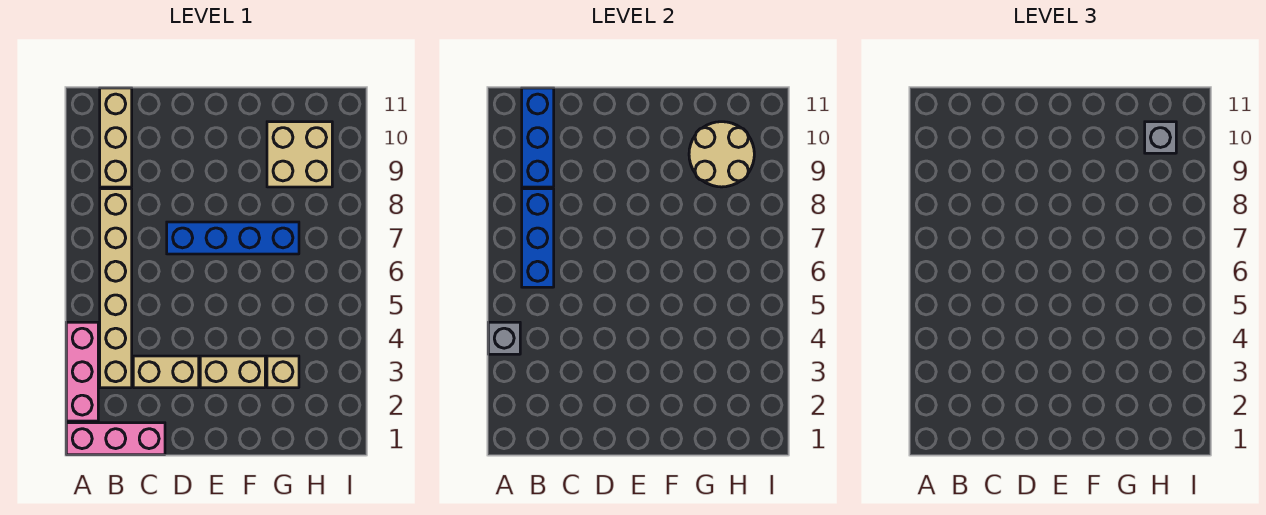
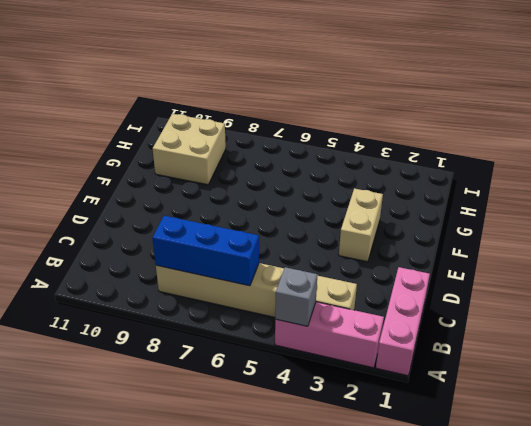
none -> tan brick B9:B11 level 1
none -> tan brick C3:D3 level 1
none -> blue brick D7:G7 level 1

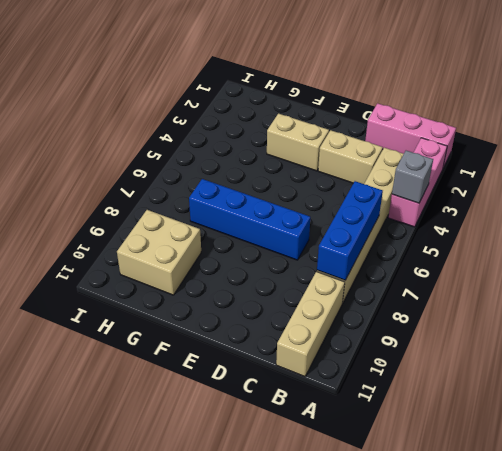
none -> tan brick G3 level 1
none -> blue brick B9:B11 level 2
none -> tan round brick G9:H10 level 2

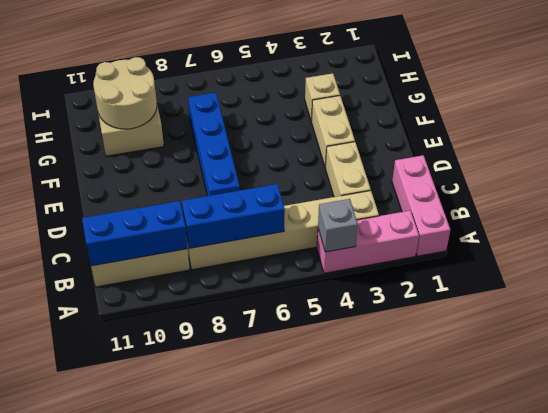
none -> grey brick H10 level 3

